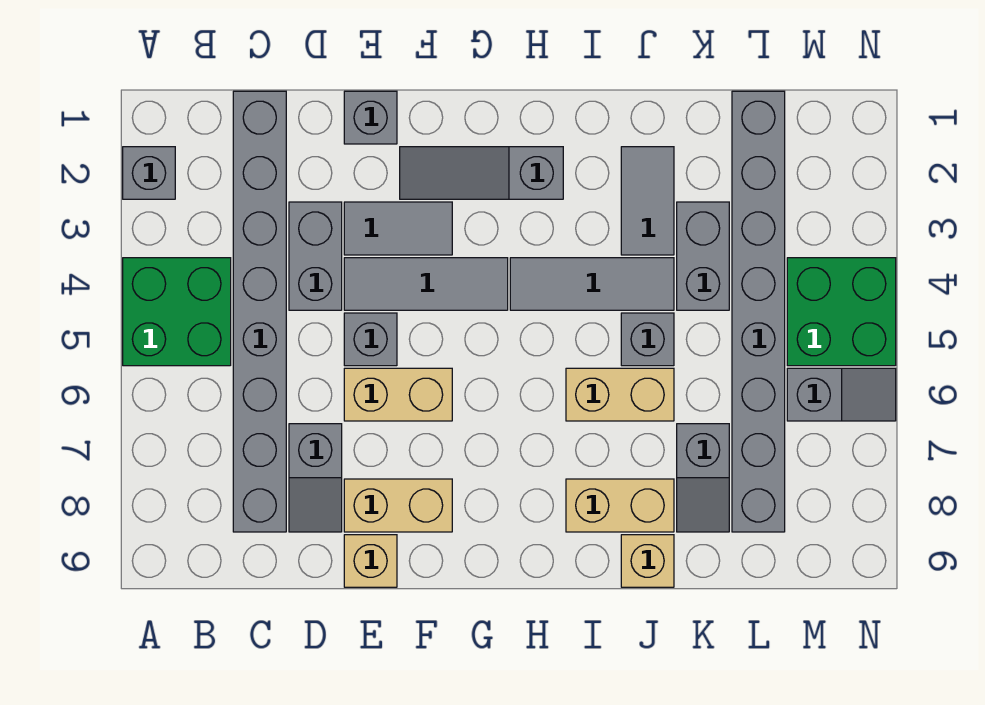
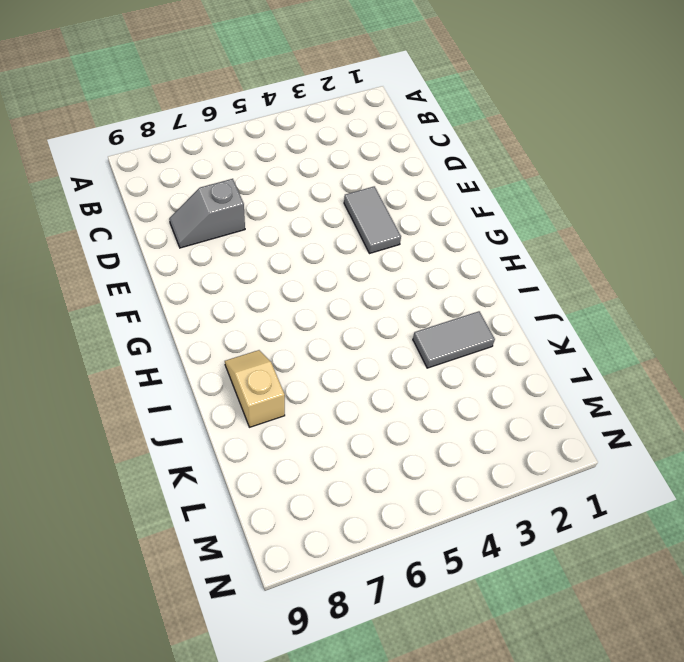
tan slope I8:J8 level 1 top J -> tan brick I8:J8 level 1
none -> grey brick A2 level 1
none -> green brick A4:B5 level 1
none -> grey brick C1:C8 level 1

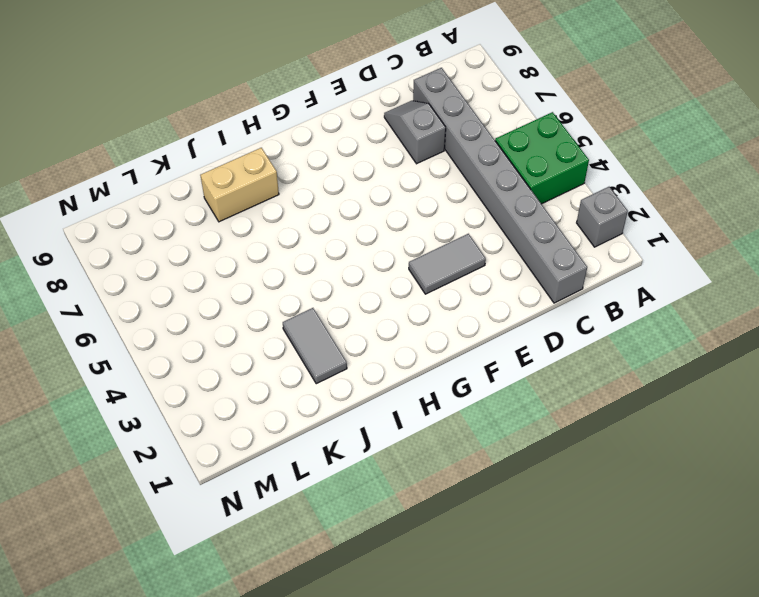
none -> grey brick D3:D4 level 1
none -> grey brick E1 level 1
none -> grey tile E4:G4 level 1

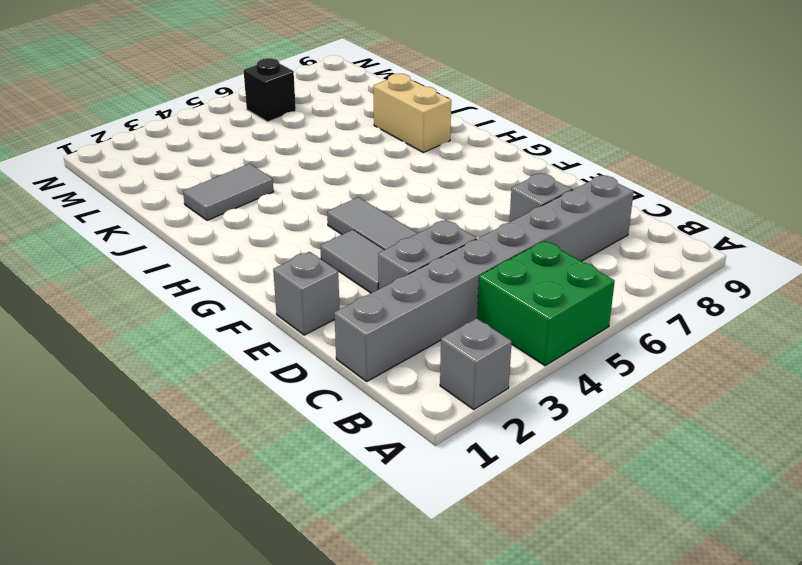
black brick M6 level 1 -> grey slope M6:N6 level 1 top M
none -> grey brick E5 level 1
none -> tan brick E6:F6 level 1
none -> tan brick E8:F8 level 1

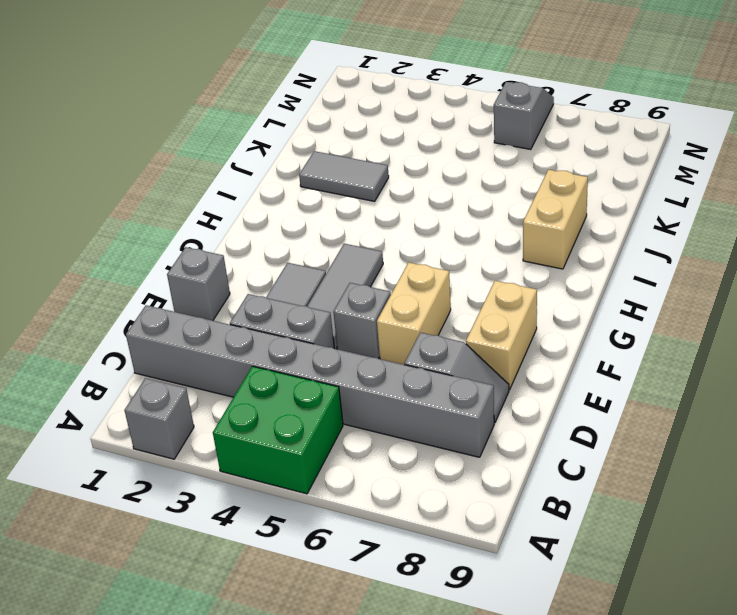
none -> tan brick E9 level 1
none -> grey slope F2:H2 level 1 top H
none -> grey tile H4:J4 level 1

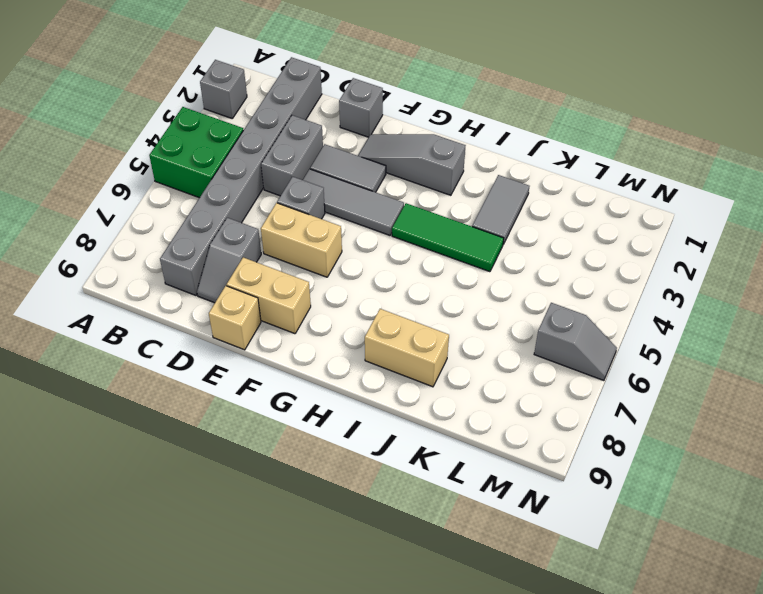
green tile H4:J4 level 1 -> grey tile H4:J4 level 1
none -> tan brick I6:J6 level 1
none -> grey brick J5 level 1
none -> tan brick J9 level 1

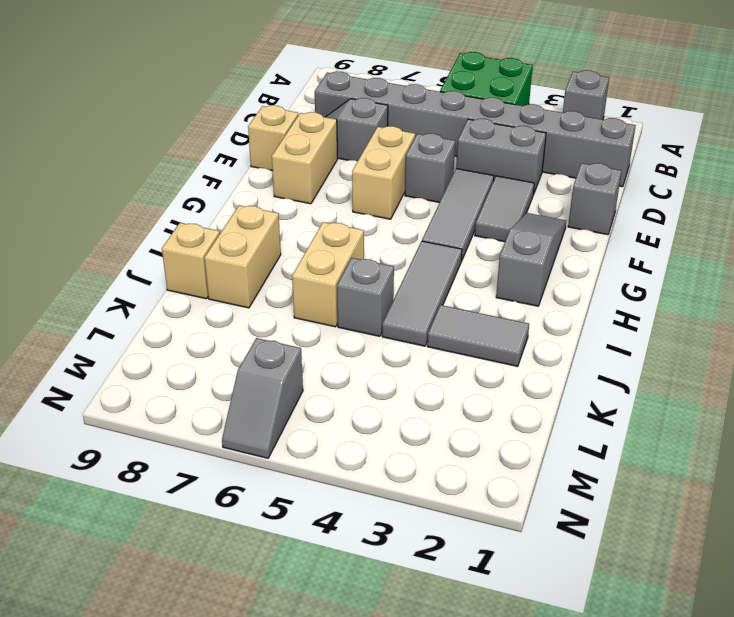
none -> grey brick K3:K4 level 1
none -> grey slope K7:K8 level 1 top 7
none -> grey brick L1:L8 level 1

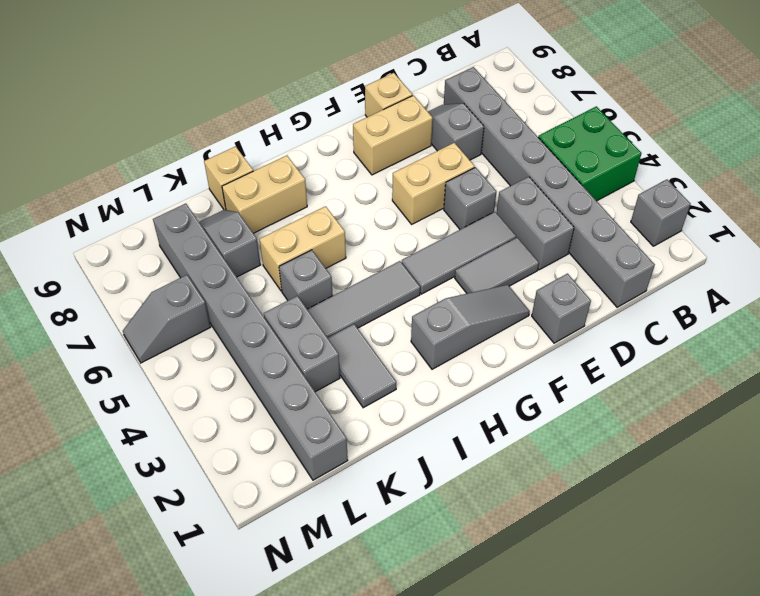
none -> green brick M4:N5 level 1

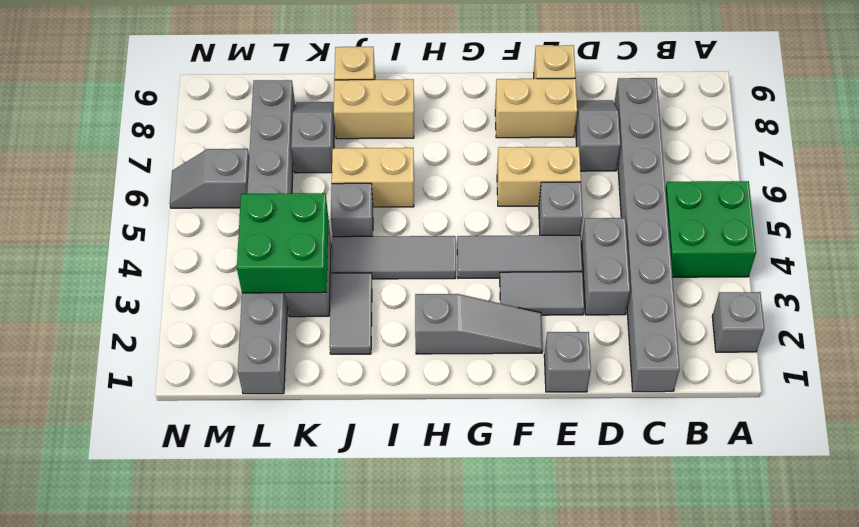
green brick K3:L4 level 2 -> green brick M4:N5 level 1

